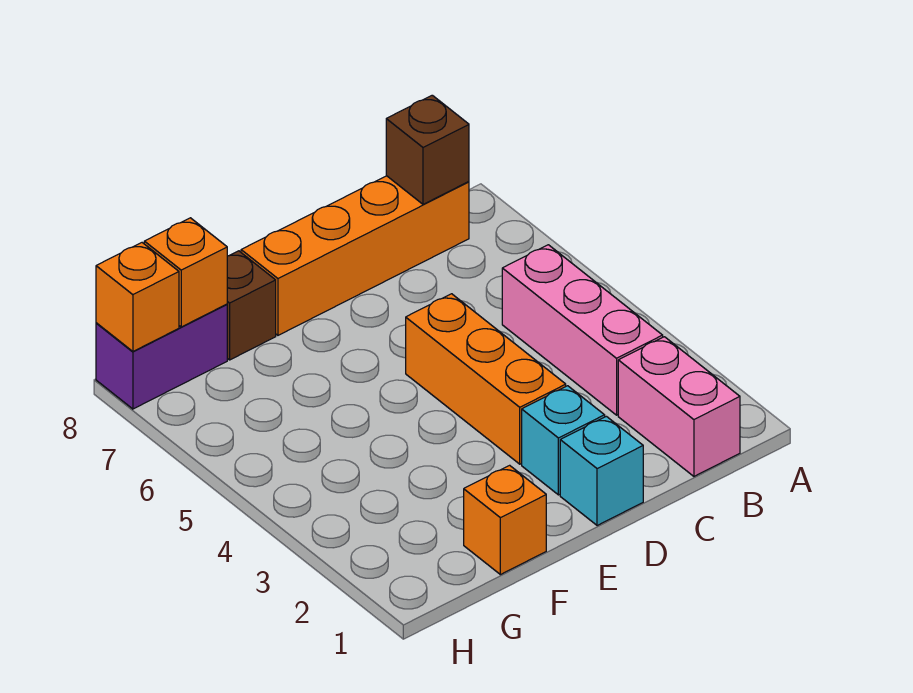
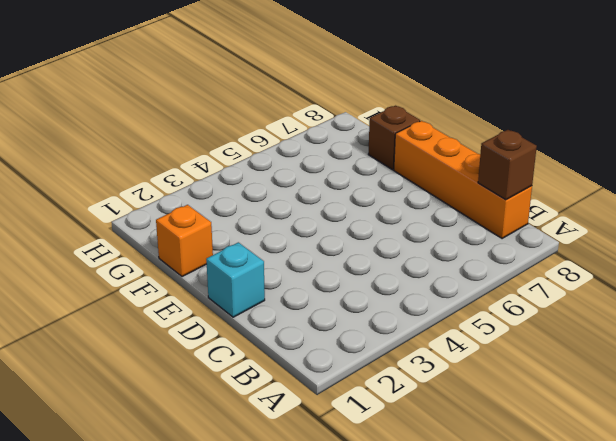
none -> pink brick B1:B2 level 1
none -> pink brick B3:B5 level 1
none -> cyan brick D2 level 1

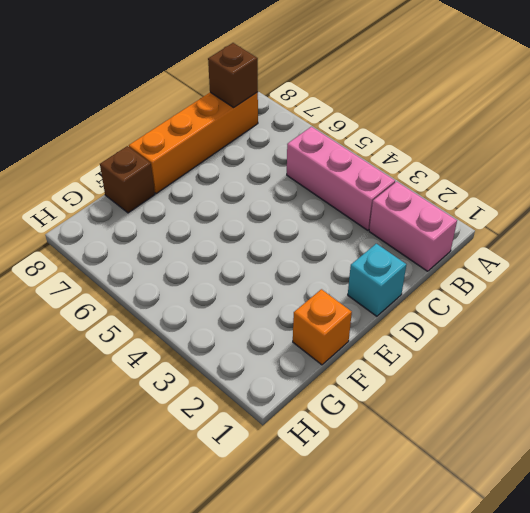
none -> cyan brick D2 level 1
none -> orange brick D3:D5 level 1
none -> purple brick G8:H8 level 1

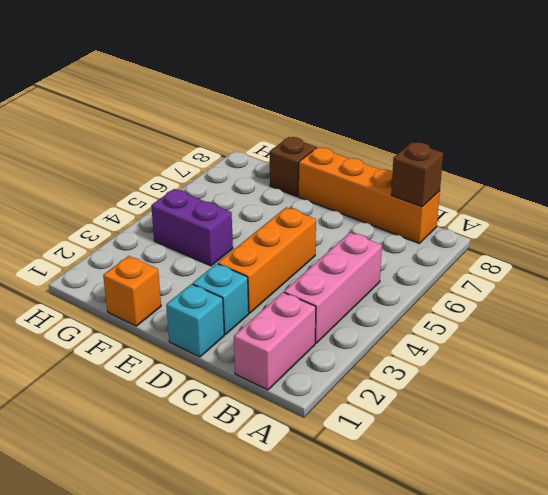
purple brick F4:G4 level 1 -> purple brick G8:H8 level 1
none -> orange brick G8 level 2
none -> orange brick H8 level 2

